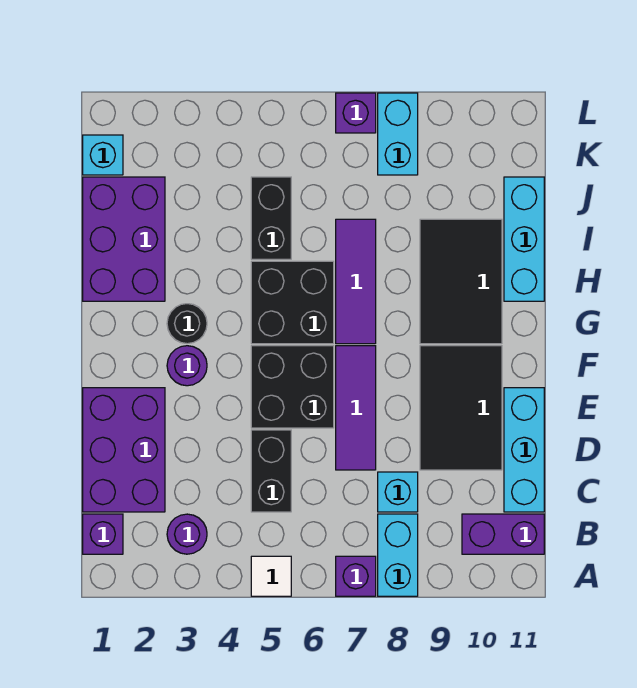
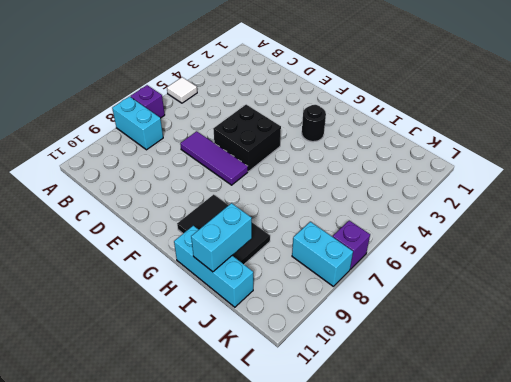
cyan brick I10:I11 level 2 -> none
none -> purple brick B1 level 1
none -> purple round brick B3 level 1
none -> purple brick B10:B11 level 1

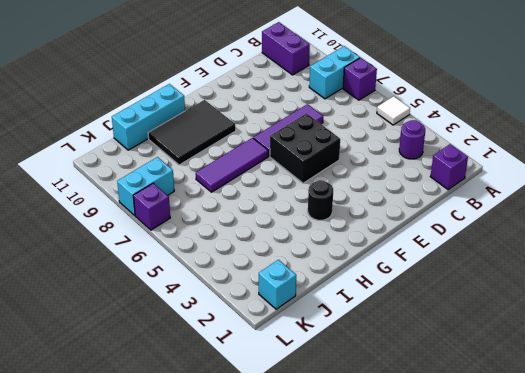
none -> purple brick C1:E2 level 1
none -> black brick C5:D5 level 1
none -> cyan brick C8 level 1

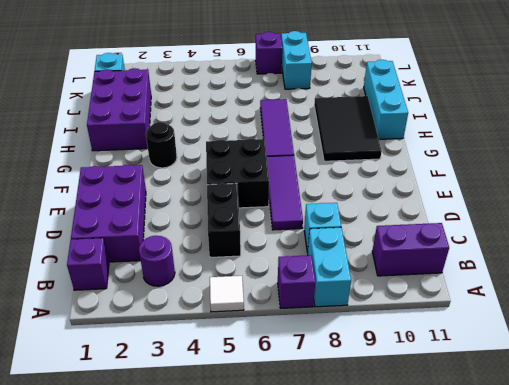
none -> cyan brick C11:E11 level 1
none -> black tile D9:F10 level 1
none -> purple round brick F3 level 1

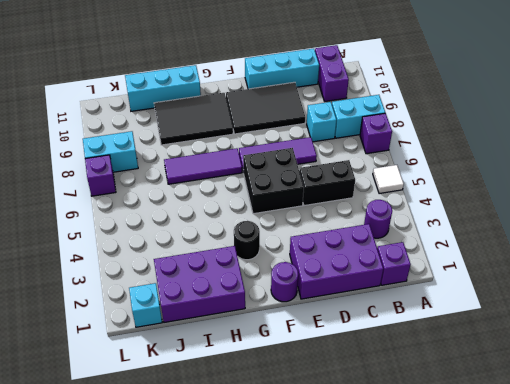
purple round brick F1 level 1 -> purple round brick F3 level 1
none -> black brick G5:H6 level 1
none -> black brick I5:J5 level 1

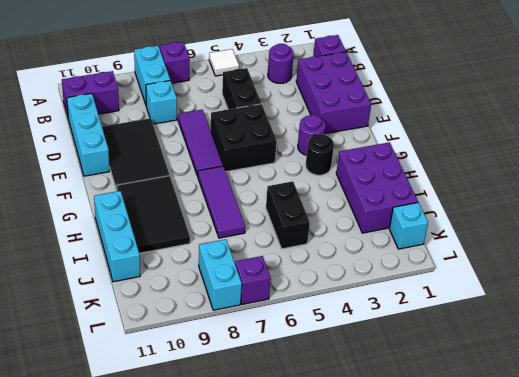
none -> black brick G5:H6 level 1

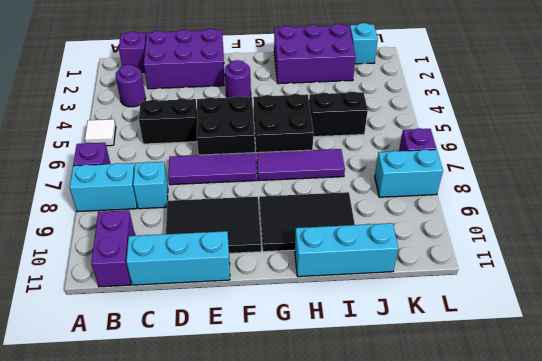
none -> black round brick G3 level 1

